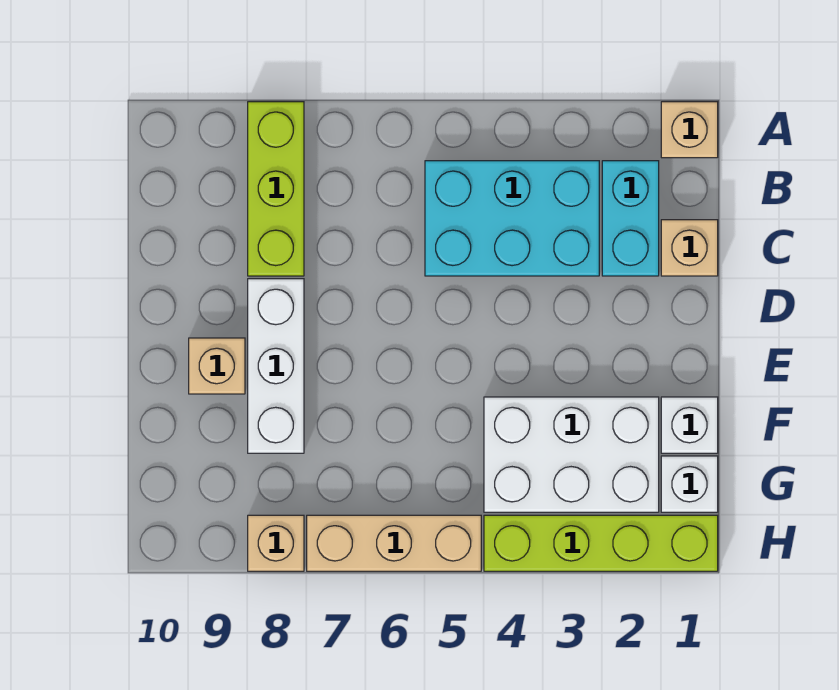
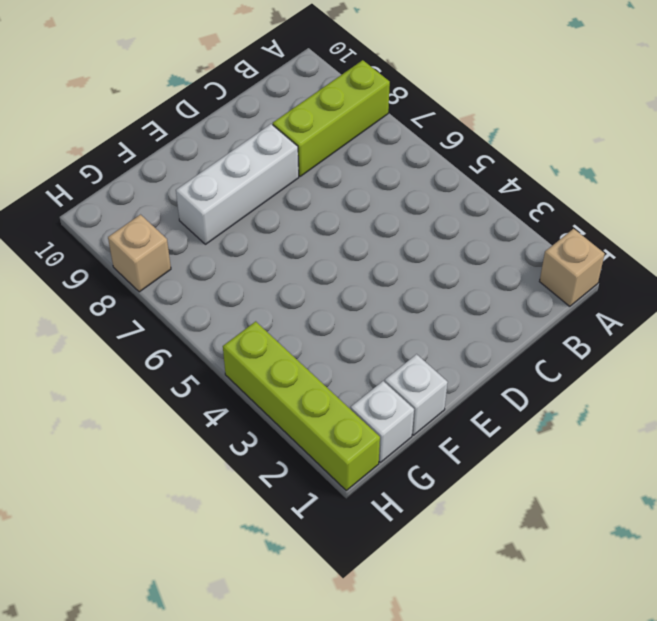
none -> cyan brick B2:C2 level 1
none -> cyan brick B3:C5 level 1
none -> tan brick C1 level 1

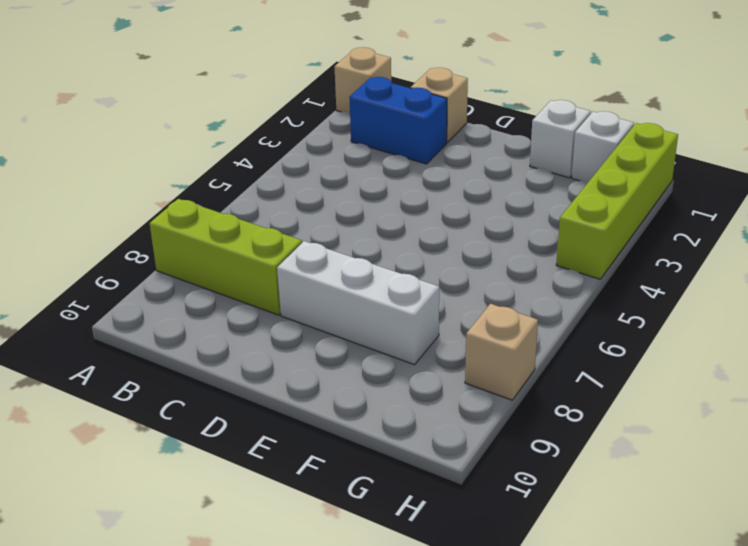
blue brick B2:C2 level 1 -> cyan brick B2:C2 level 1
none -> cyan brick B3:C5 level 1
none -> tan brick E9 level 1
none -> white brick F2:G4 level 1

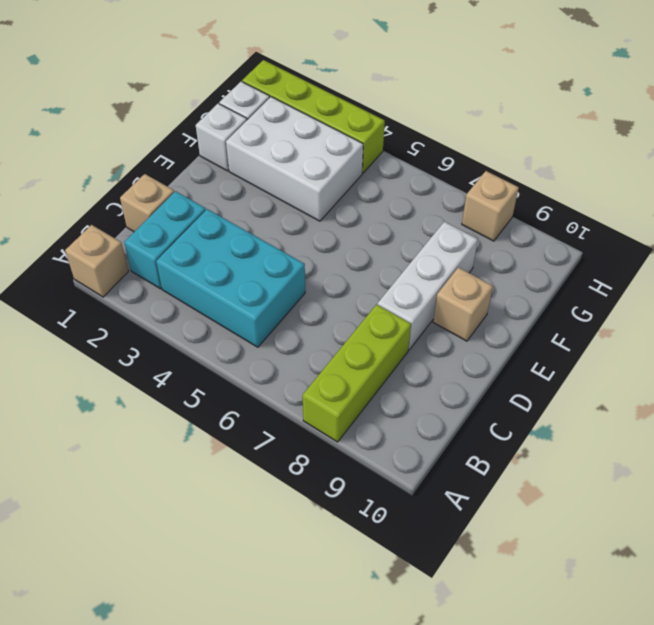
none -> tan brick H5:H7 level 1

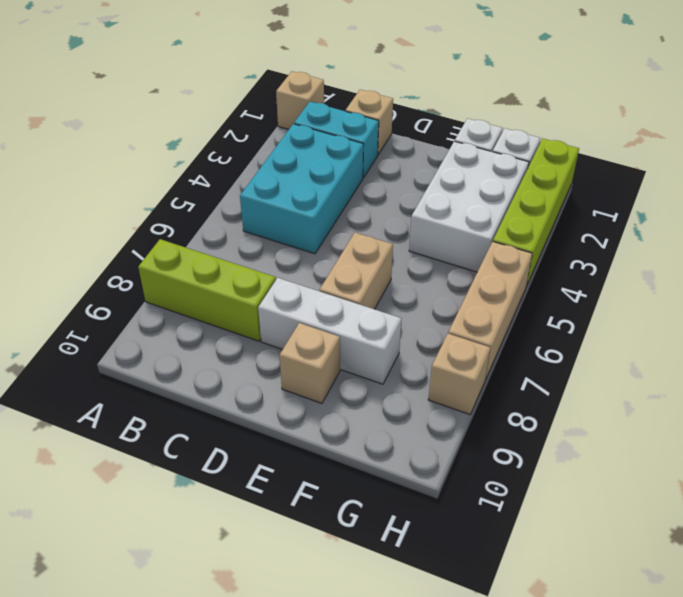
tan brick E6:E7 level 1 -> none

